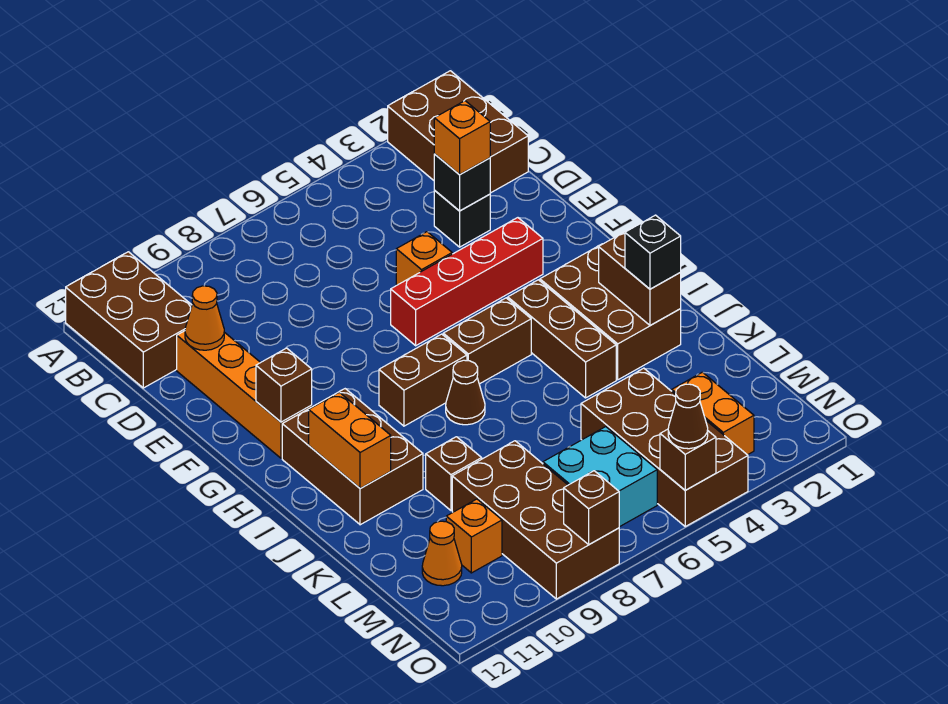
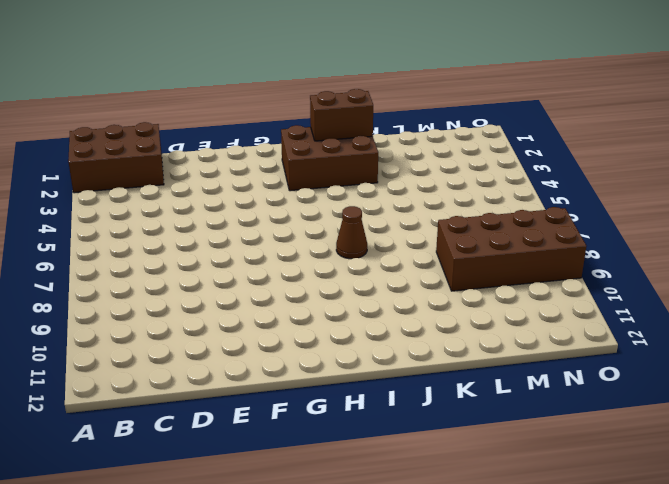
none -> brown brick A11:C12 level 1
none -> black brick D3 level 1
none -> orange brick D11:G11 level 1

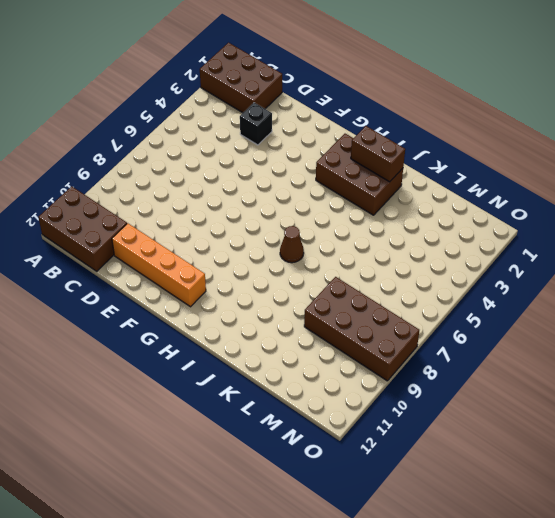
none -> orange brick E5 level 1
none -> red brick F3:F6 level 1
none -> brown brick H4:J4 level 1

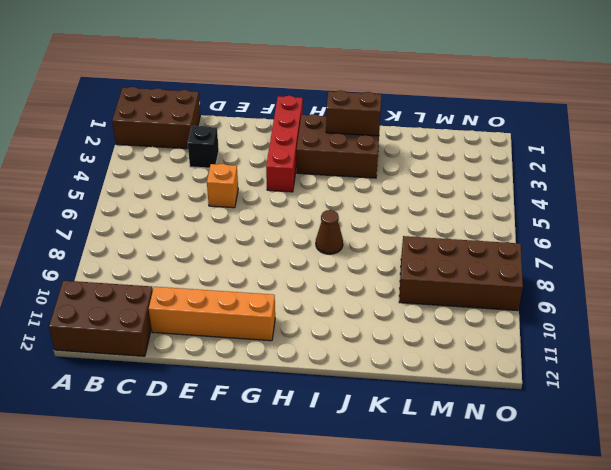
red brick G1:G4 level 1 -> red brick F3:F6 level 1
none -> brown brick H4:J4 level 1
none -> brown brick H5:H6 level 1
none -> brown brick H7:H8 level 1

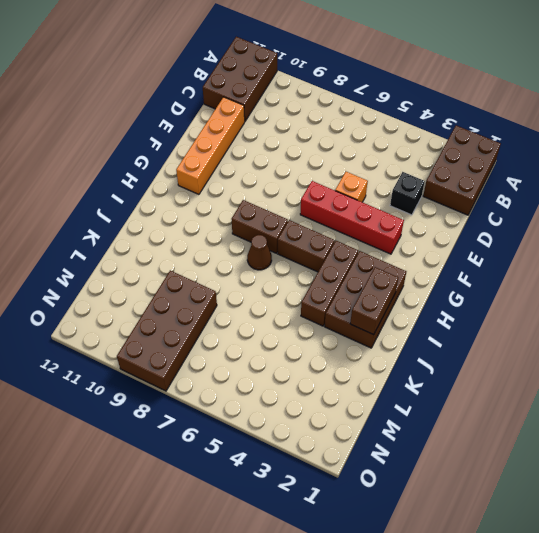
none -> brown brick H10:J11 level 1
none -> brown brick K9 level 1
none -> brown brick L4:O5 level 1

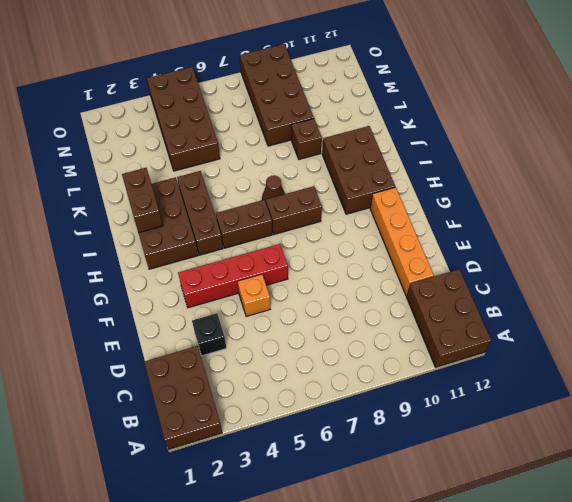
none -> orange brick M3:N3 level 1
none -> cyan brick M6:N7 level 1
none -> orange brick M10 level 1

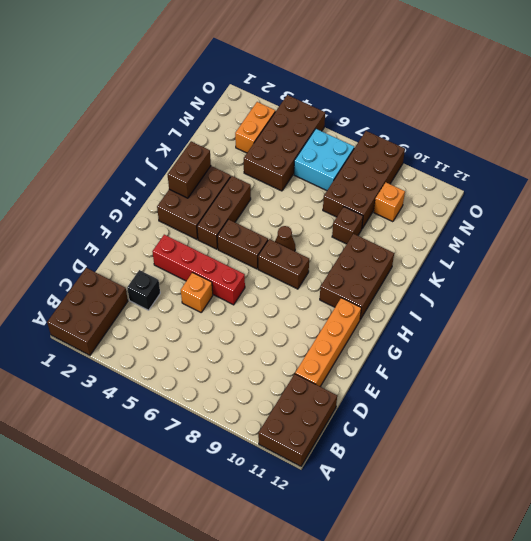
none -> orange cone M11 level 1
none -> black brick D3 level 2
none -> orange cone D11 level 2

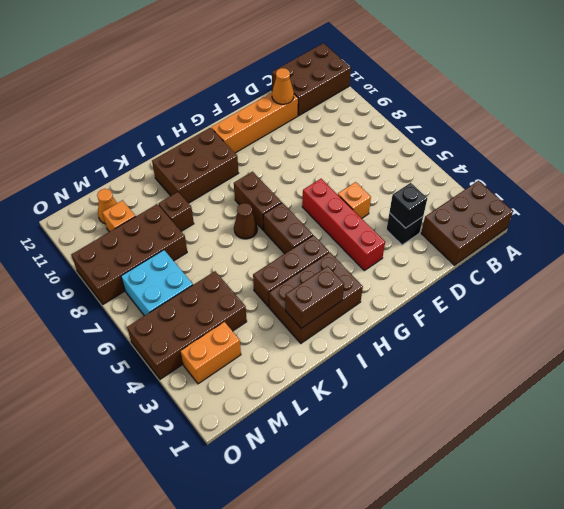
none -> brown brick G11 level 2
none -> orange brick I11:J11 level 2
none -> brown brick O5 level 2

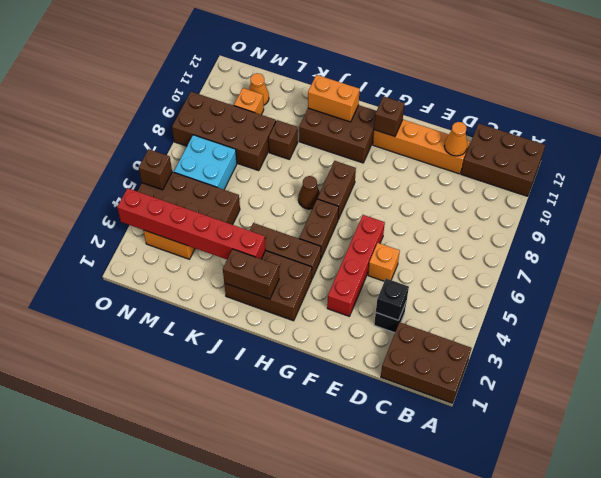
red brick J3:O3 level 2 -> none
none -> brown brick O8 level 2
none -> orange brick D3 level 3
none -> black brick J2 level 3

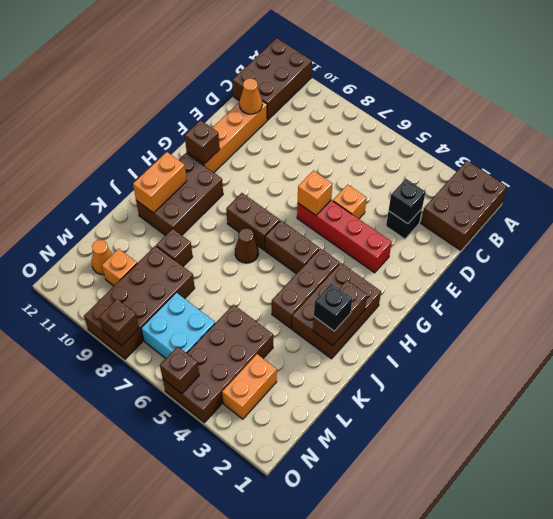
orange brick F6 level 2 -> orange brick D3 level 3
none -> brown cone O5 level 3

